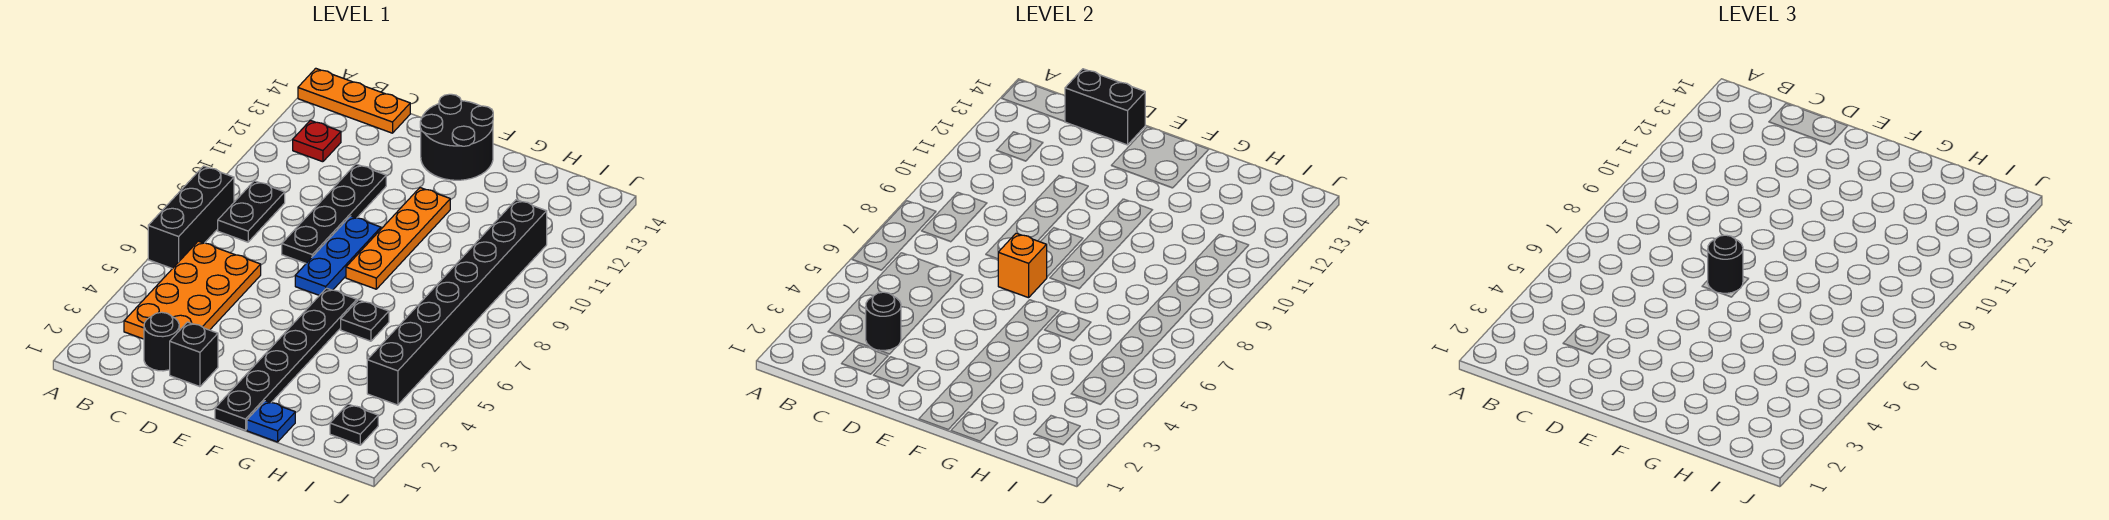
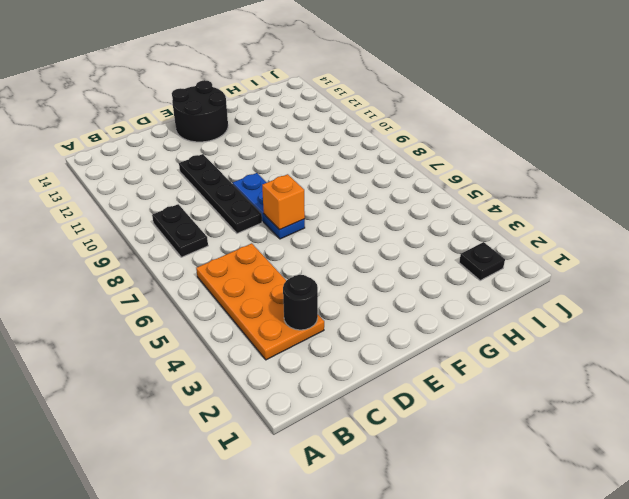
none -> black brick A6:A8 level 1
none -> orange plate A14:C14 level 1
none -> red plate B12 level 1

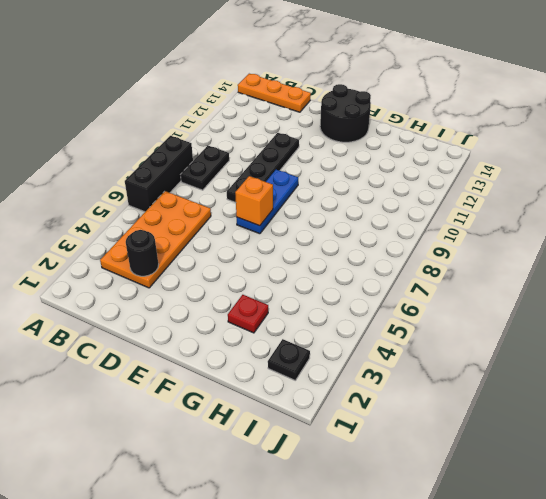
red plate G3 level 1 -> red plate B12 level 1
none -> black round brick C2 level 1
none -> black brick D2 level 1
none -> black plate F1:F6 level 1

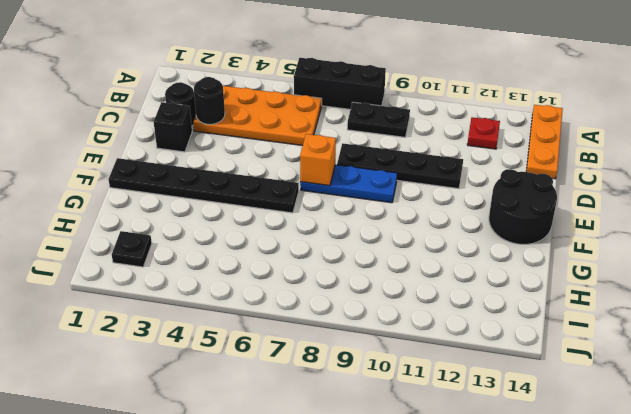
none -> orange plate F8:F11 level 1
none -> blue plate G1 level 1
none -> black plate G6 level 1

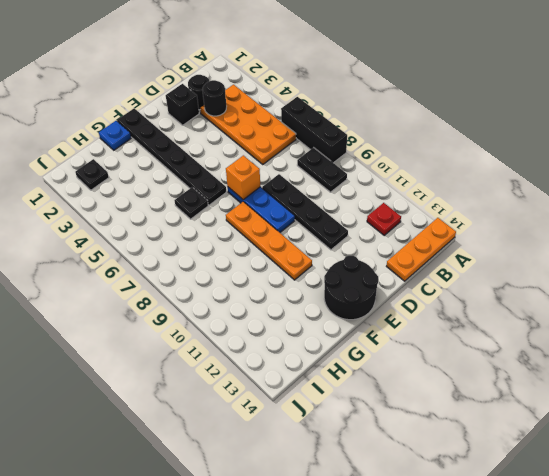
none -> black brick I4:I11 level 1
none -> black brick C14:D14 level 2
none -> black round brick E7 level 3

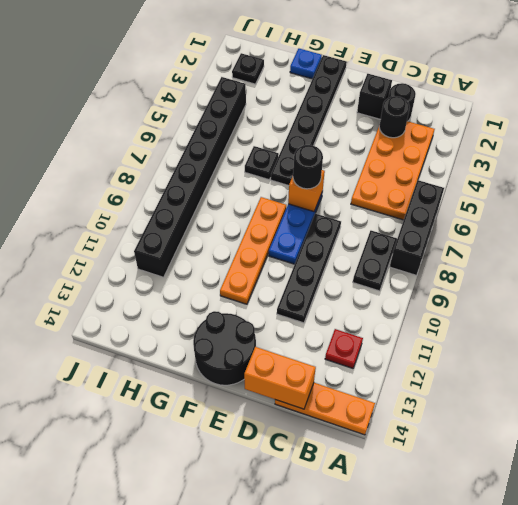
orange brick C14:D14 level 2 -> black brick C14:D14 level 2

